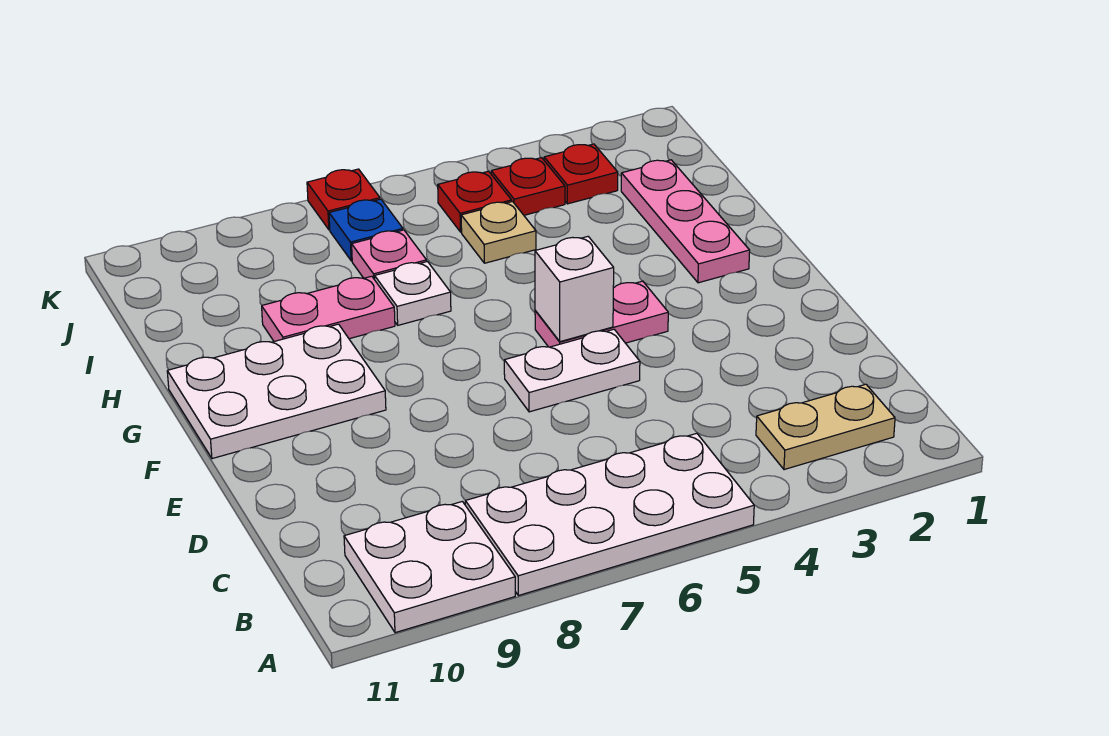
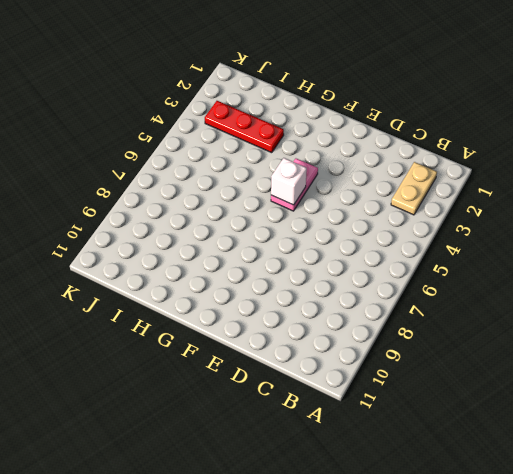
red plate H3:J3 level 1 -> red plate J3 level 1
none -> white plate A5:B8 level 1
none -> white plate A9:B10 level 1
none -> white plate E5:E6 level 1

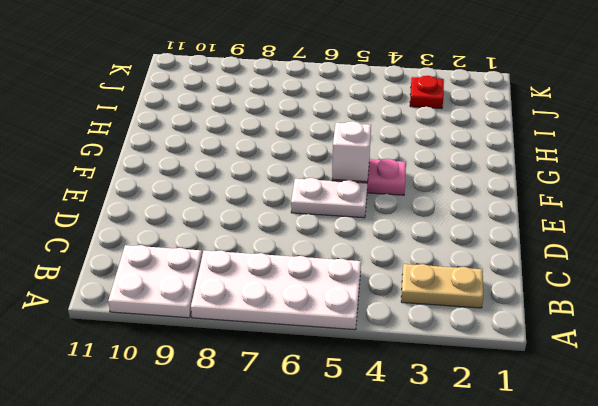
none -> white plate F9:G11 level 1
none -> pink plate G2:I2 level 1
none -> white plate H7 level 1

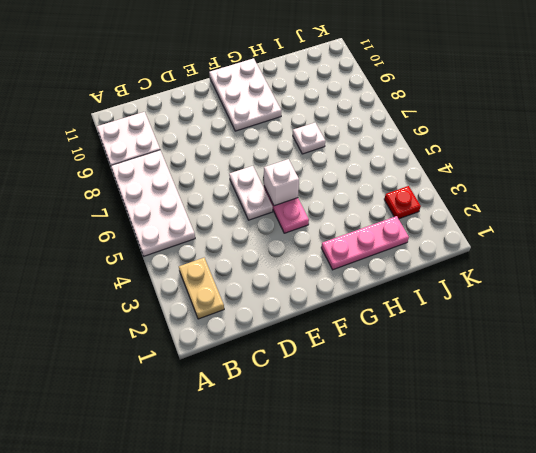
none -> pink plate H8:H9 level 1
none -> tan plate I5 level 1
none -> pink plate I7 level 1

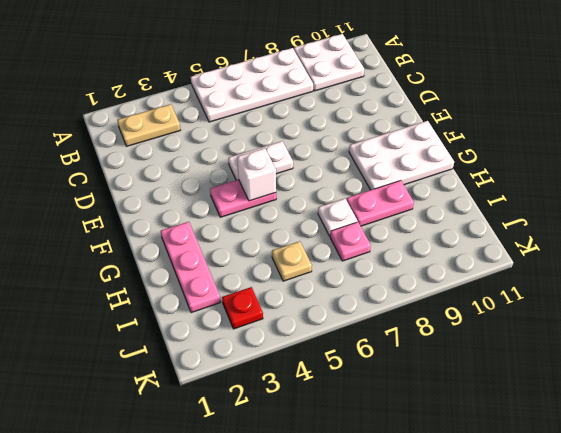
none -> red plate J4 level 1
none -> red plate J5 level 1
none -> blue plate J7 level 1

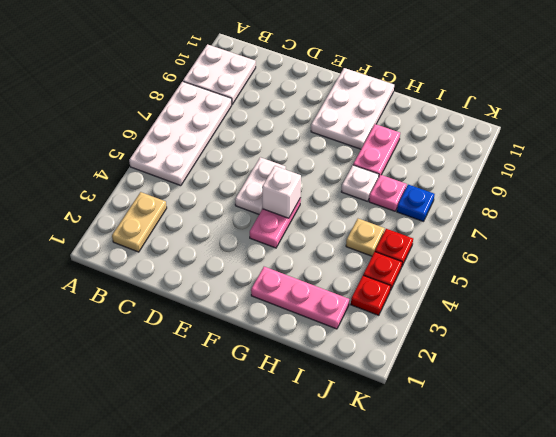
none -> red plate K7 level 1

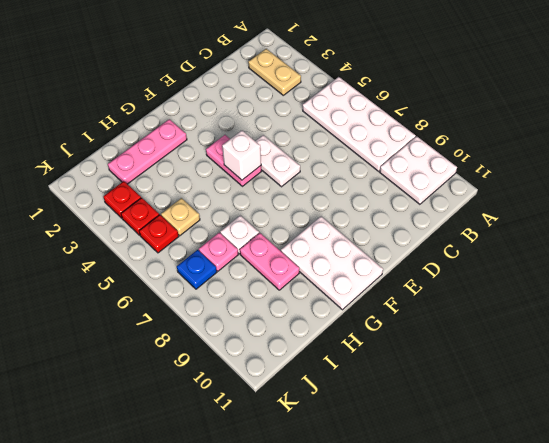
none -> red plate K7 level 1

